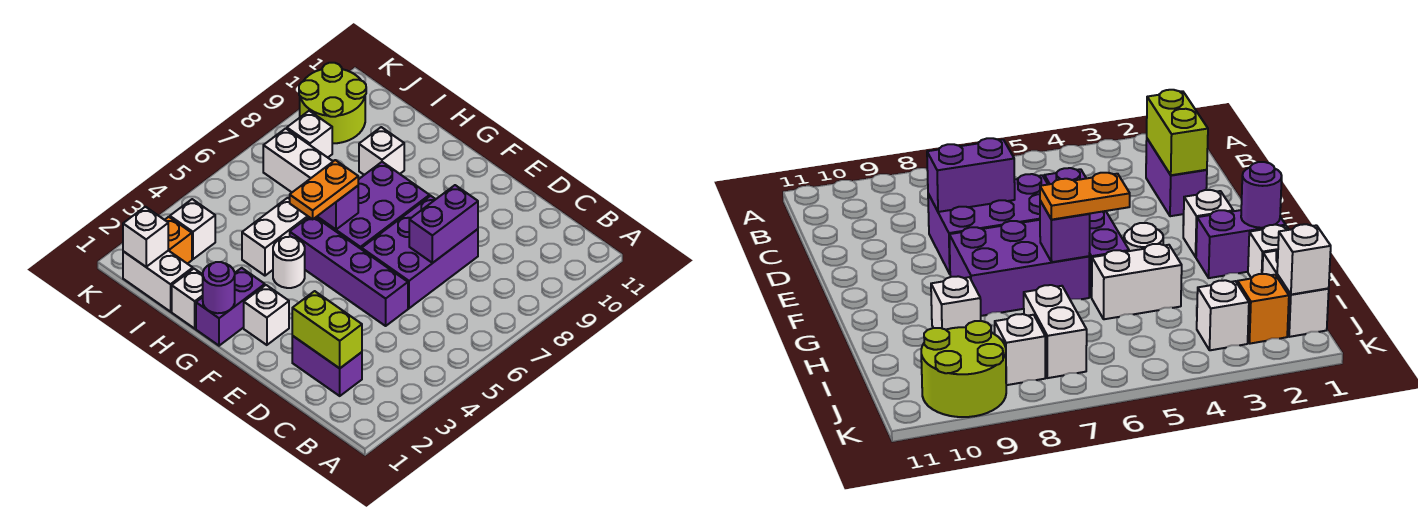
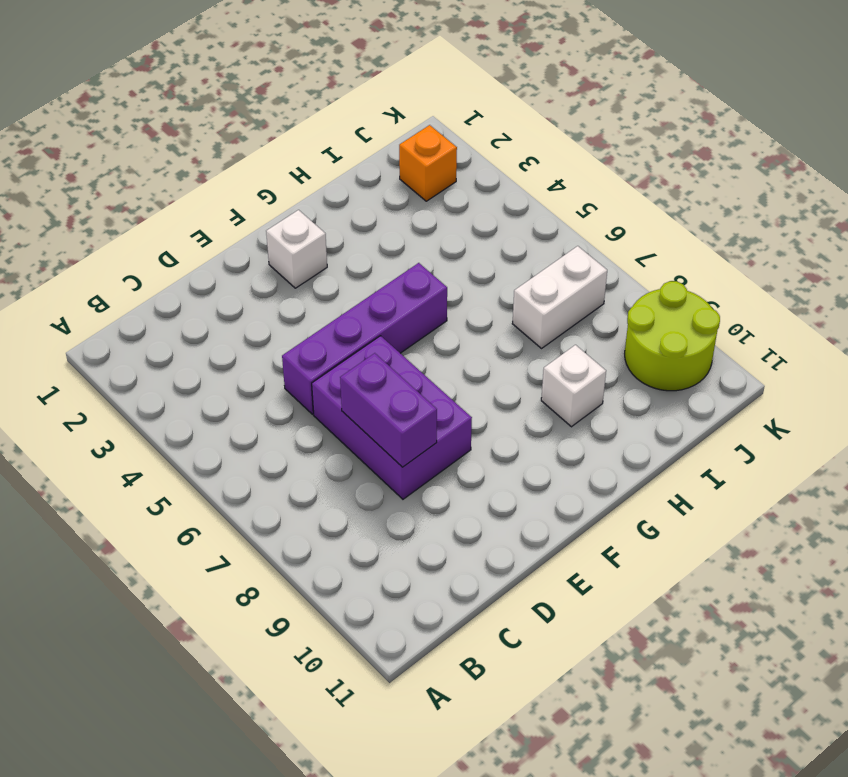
none -> purple brick C2:D2 level 1
none -> purple brick F6:G8 level 1
none -> purple brick G1:G2 level 1

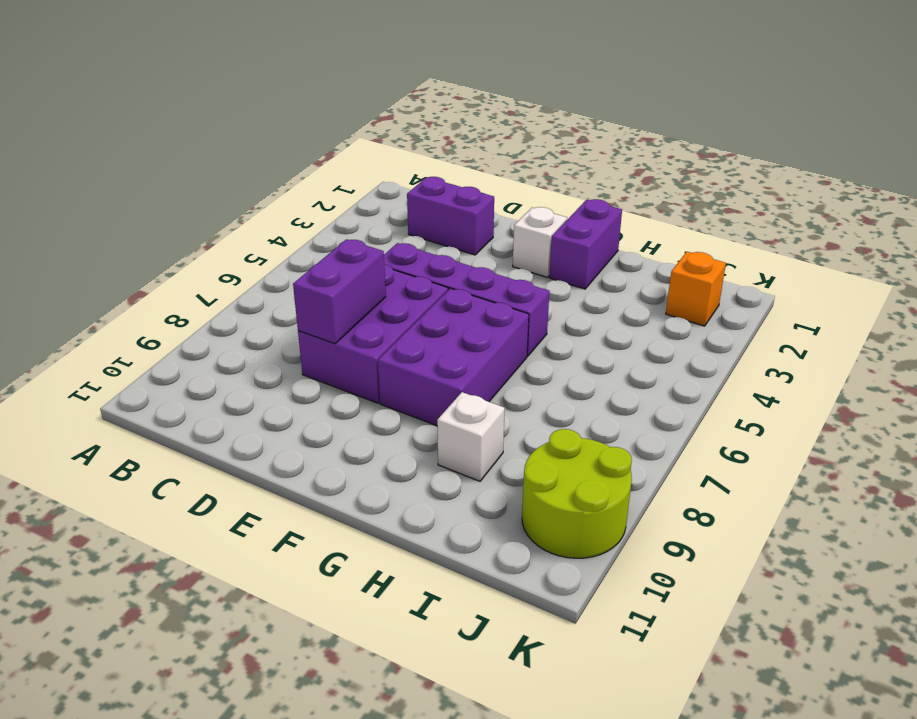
none -> white round brick G4 level 1
none -> white brick H1 level 1
none -> white brick H4:H5 level 1

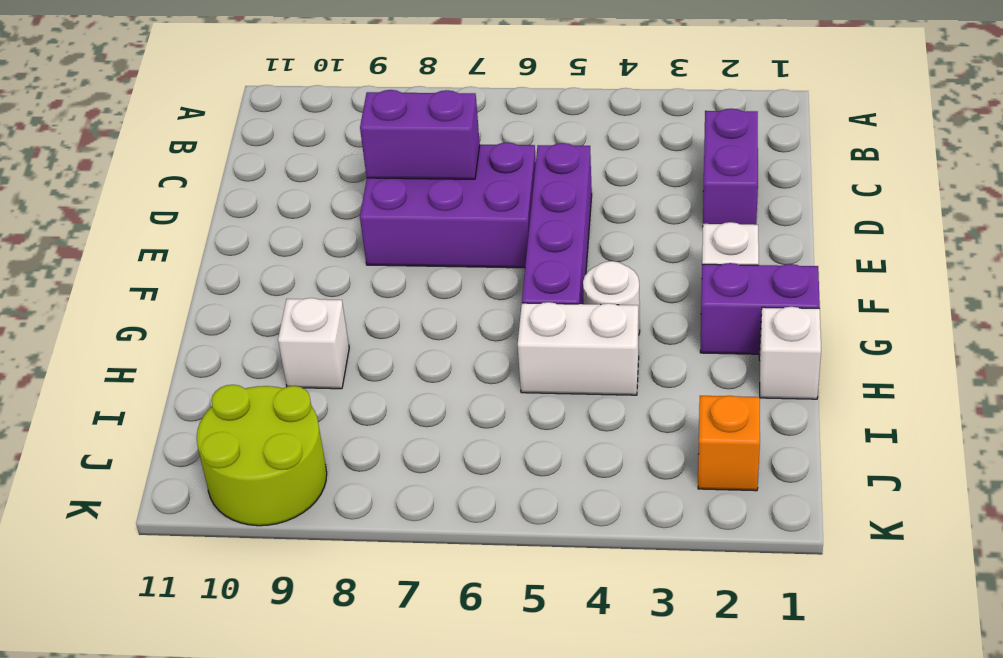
none -> purple brick F6:G8 level 1
none -> white brick I1:J1 level 1
none -> white brick I7:J7 level 1

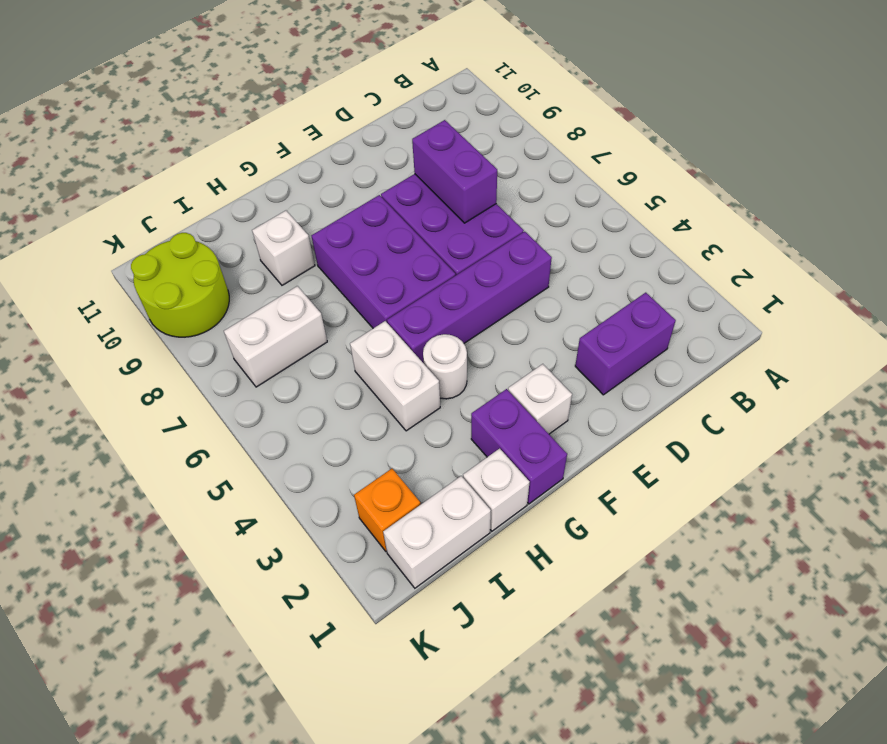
none -> white brick J3 level 1
none -> white brick J8 level 1
none -> lime brick C2:D2 level 2

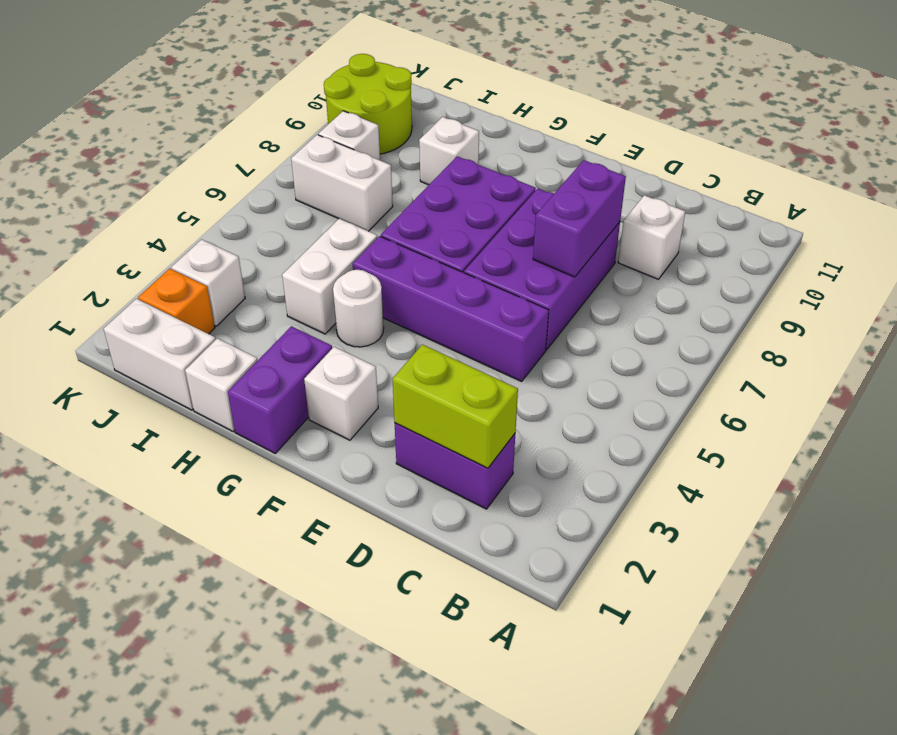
white brick C9 level 1 -> white brick J1 level 2
none -> purple round brick G1 level 2
none -> purple brick G6 level 2
none -> orange plate G5:G6 level 3

